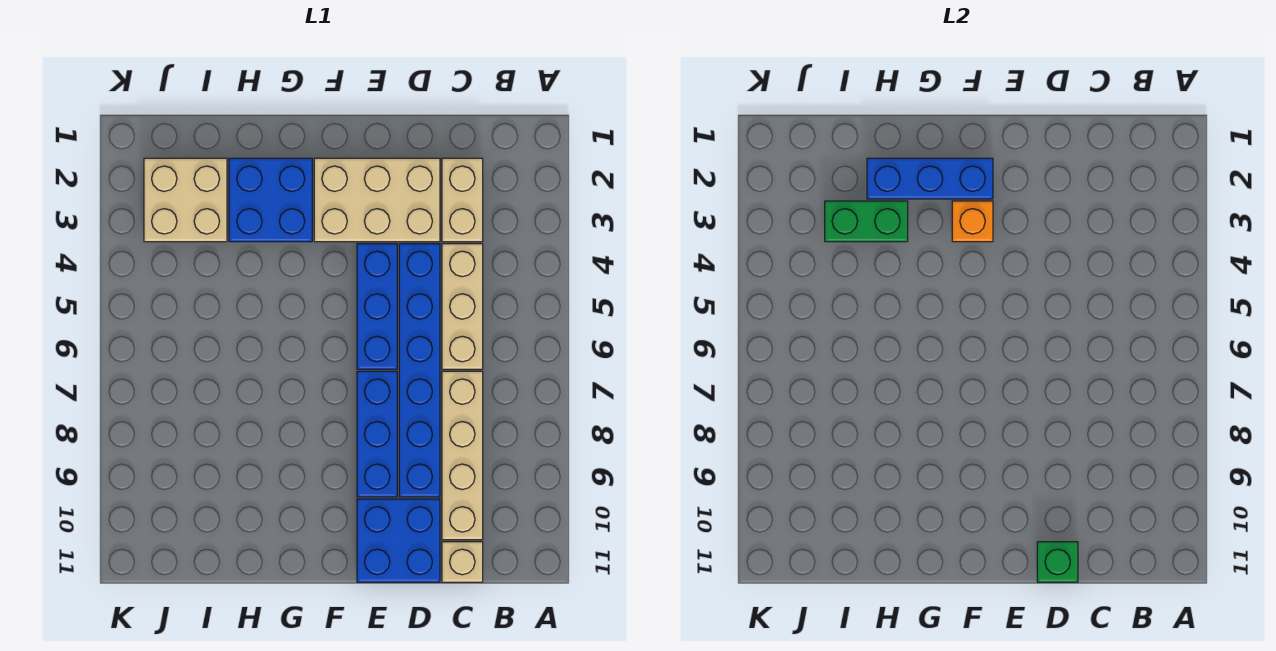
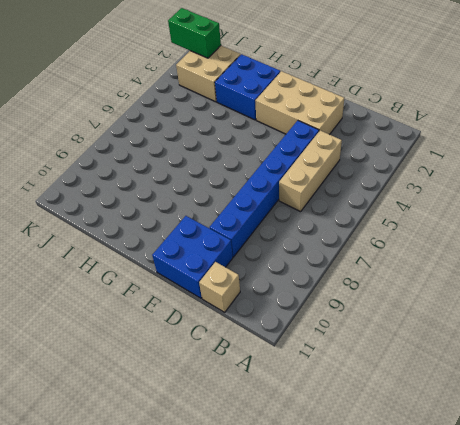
green brick J2:K2 level 2 -> green brick H3:I3 level 2
none -> tan brick C2:C3 level 1
none -> tan brick C7:C10 level 1
none -> blue brick E4:E6 level 1

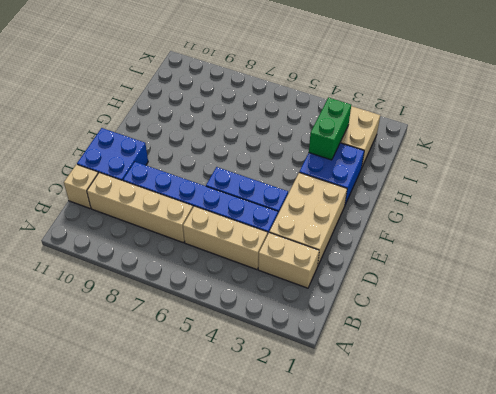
none -> blue brick E7:E9 level 1
none -> green brick D11 level 2
none -> blue brick F2:H2 level 2

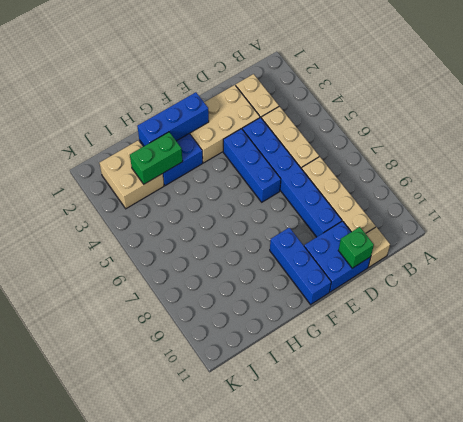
blue brick F9:F11 level 1 -> blue brick E7:E9 level 1
none -> orange brick F3 level 2

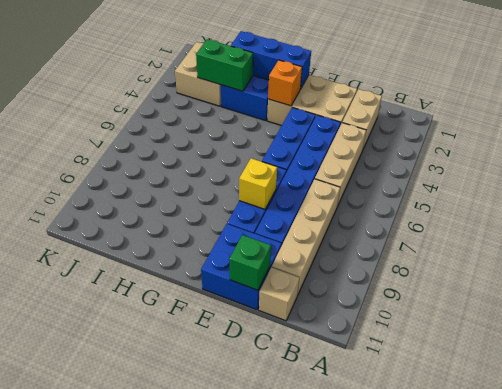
yellow brick E8 level 2 -> none

